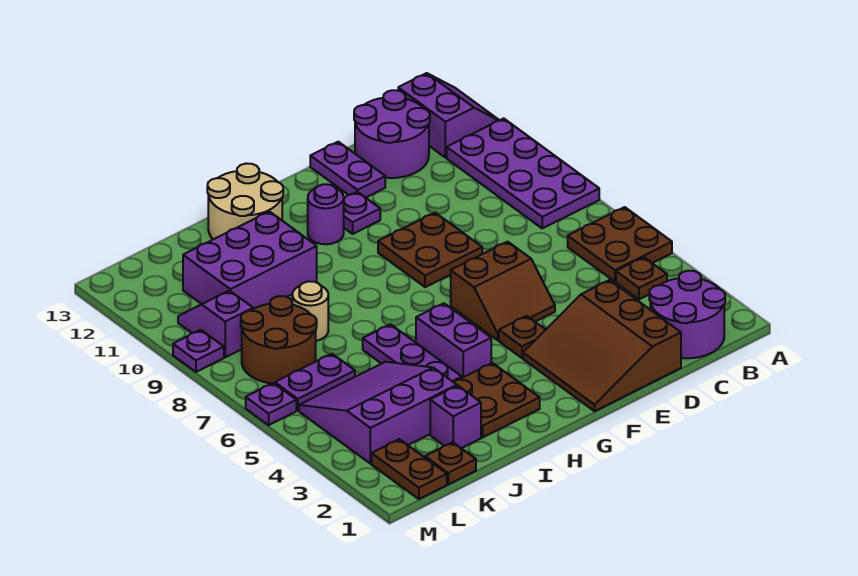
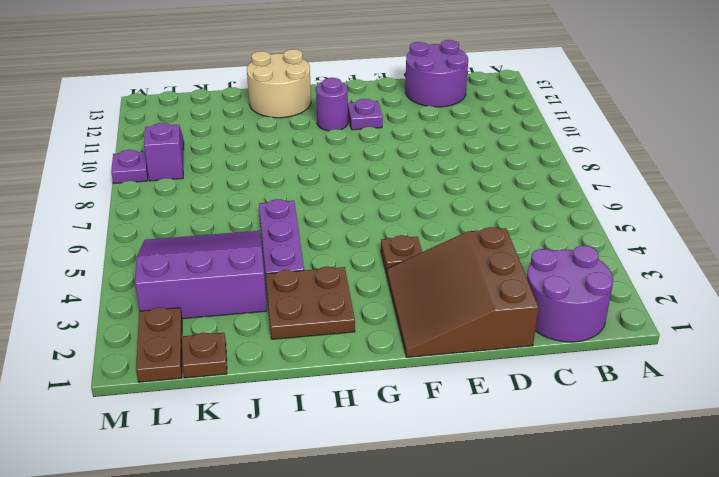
none -> brown plate A5:B6 level 1
none -> purple plate A8:B11 level 1
none -> purple slope A12:B13 level 1 top B

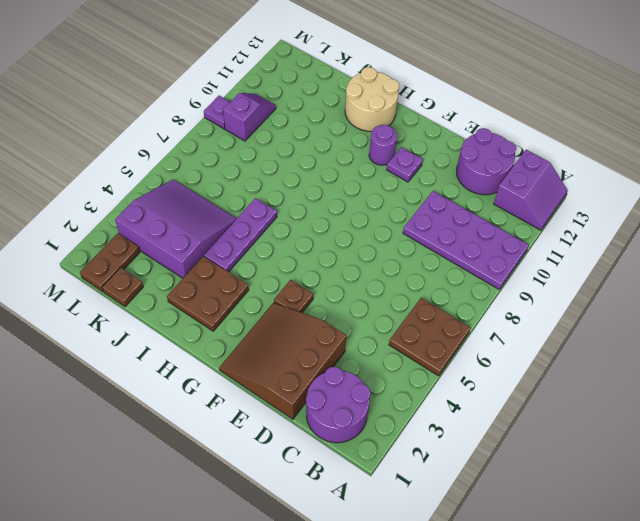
purple plate A9:D10 level 1 -> purple plate A8:B11 level 1
none -> brown plate B4 level 1
none -> brown slope E5:F6 level 1 top 6
none -> brown plate E8:F9 level 1

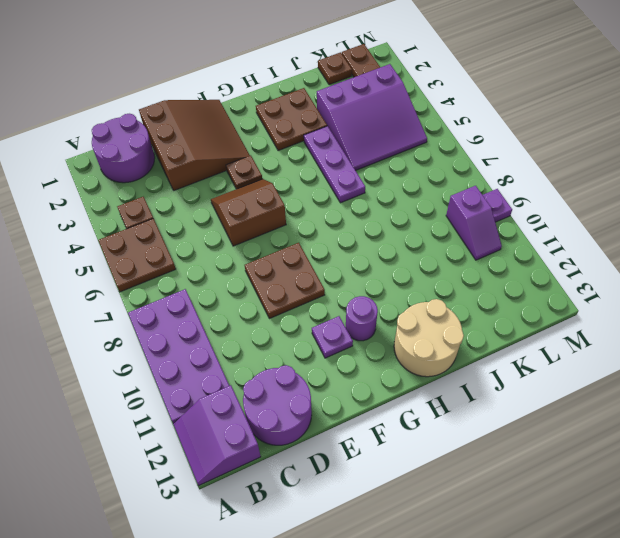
none -> purple plate E12:E13 level 1
none -> purple brick H4:H5 level 1
none -> purple brick I10:K11 level 1

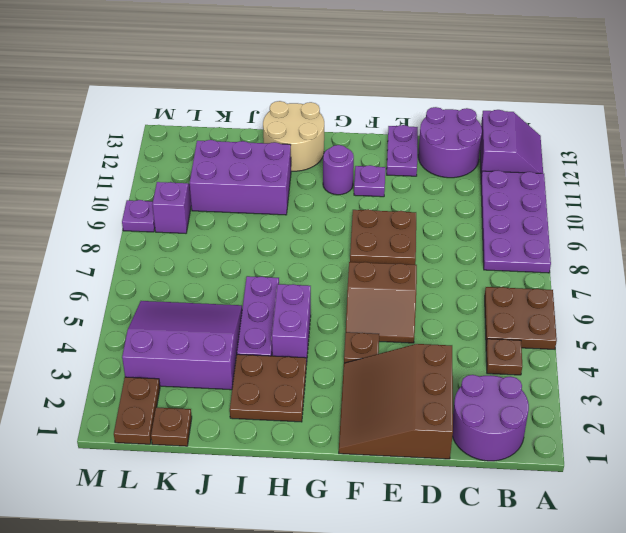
none -> purple brick J2 level 1
none -> tan round brick J8 level 1
none -> purple plate K6:L6 level 1

